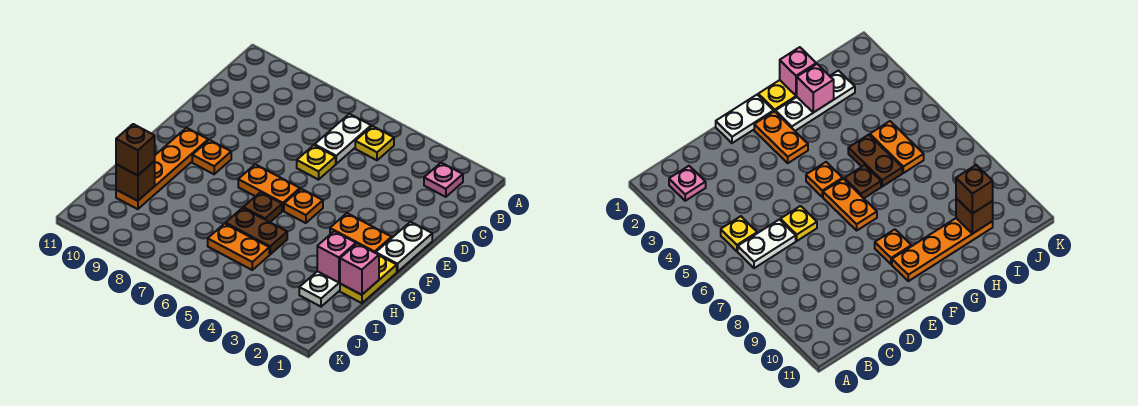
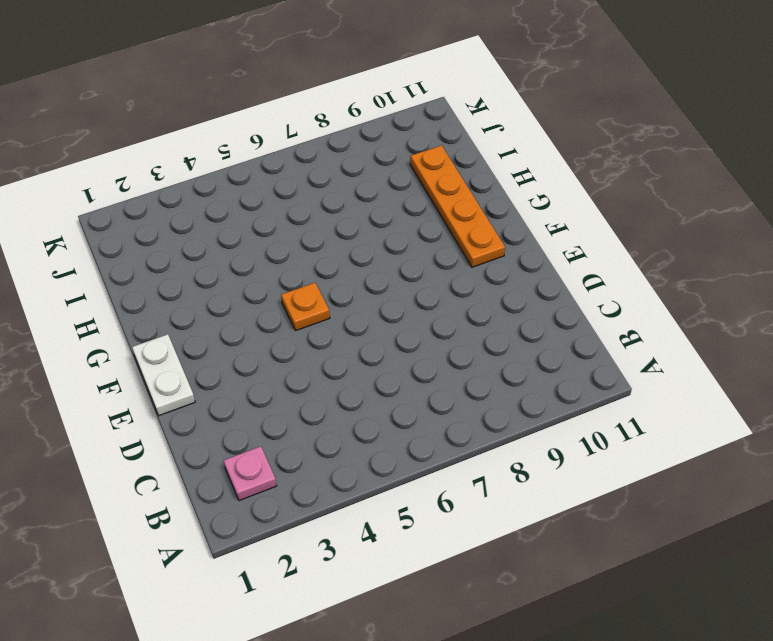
none -> yellow plate B5 level 1
none -> white plate B6:C6 level 1
none -> yellow plate D6 level 1

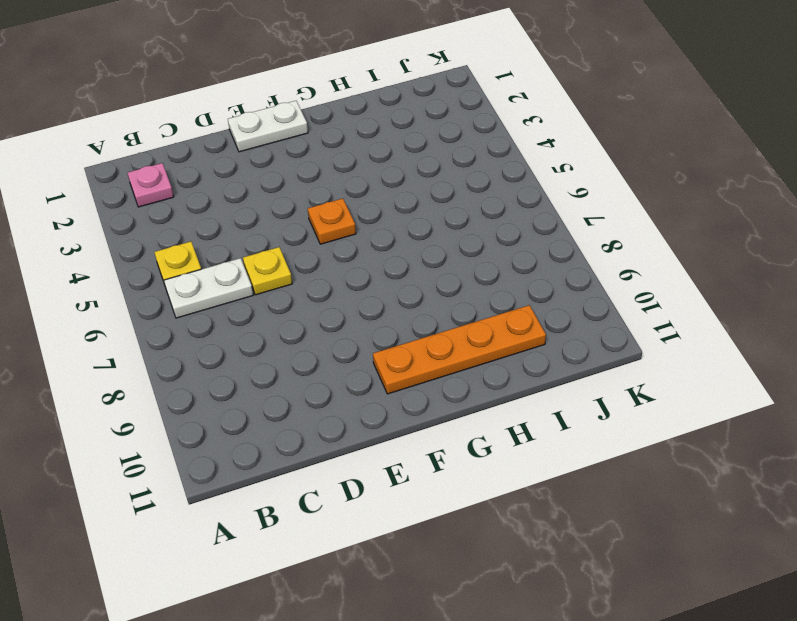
none -> orange plate F2:F3 level 1
none -> orange plate F6:F7 level 1
none -> orange plate F9 level 1

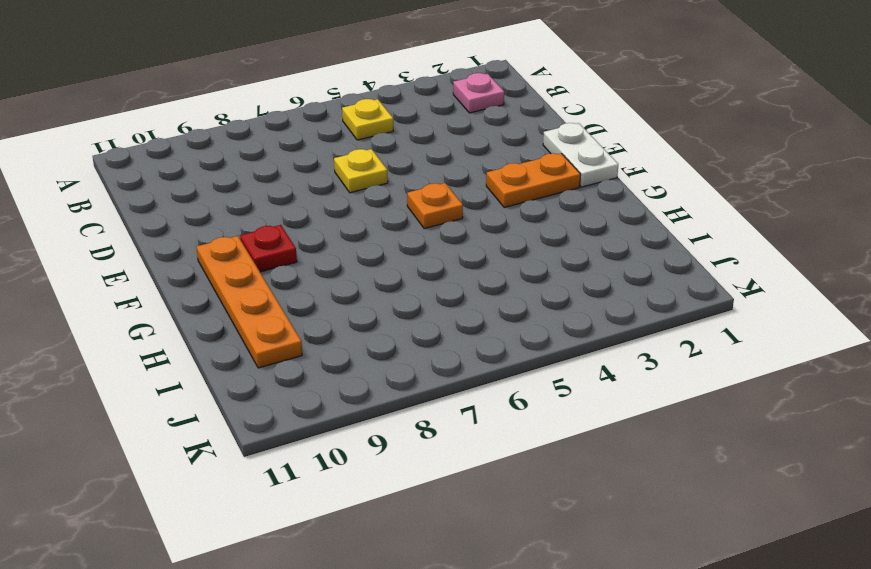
red plate F9 level 1 -> orange plate F9 level 1
none -> white plate B6:C6 level 1
none -> orange plate F6:F7 level 1
none -> yellow plate G1:H1 level 1

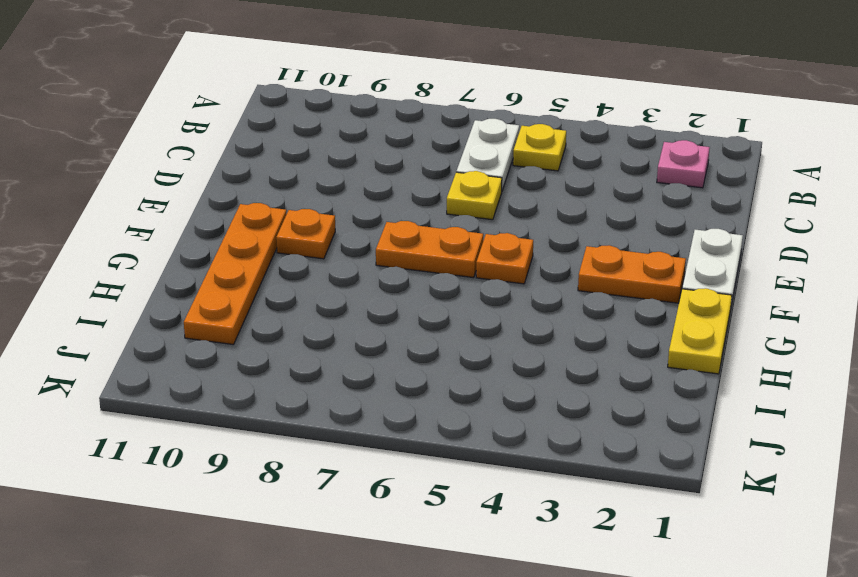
none -> white plate G2:I2 level 1
none -> brown plate G6 level 1
none -> brown plate H5:H6 level 1

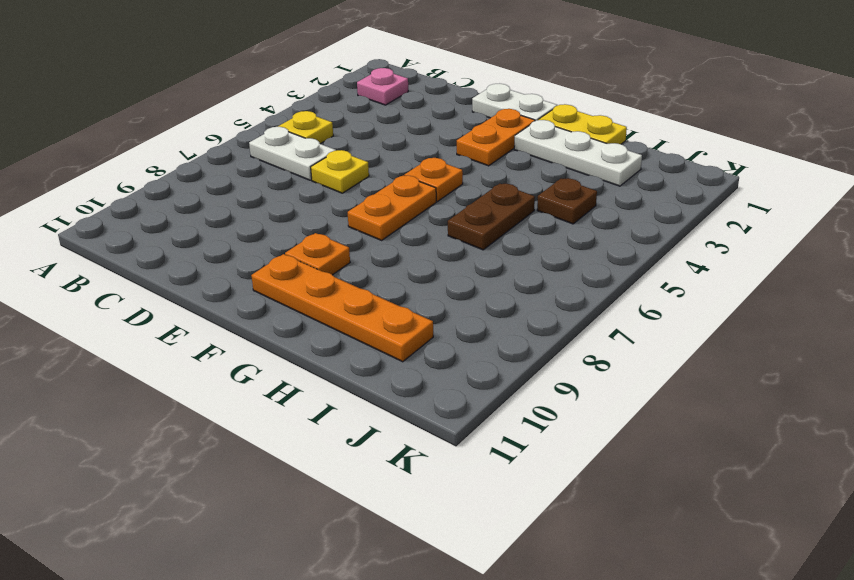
brown plate I4 level 1 -> brown plate G6 level 1
none -> orange plate I5:I6 level 1
none -> pink brick H1 level 2
none -> pink brick H2 level 2

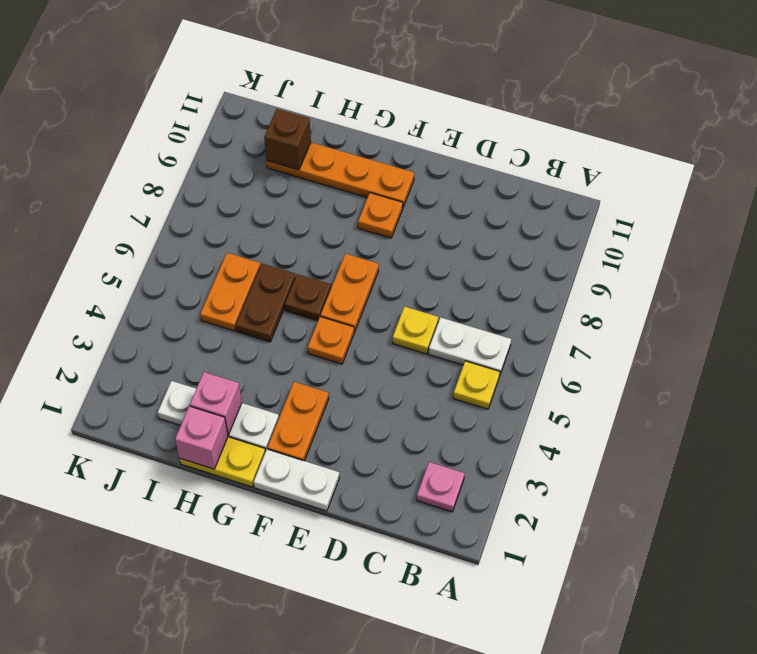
none -> brown brick I10 level 3

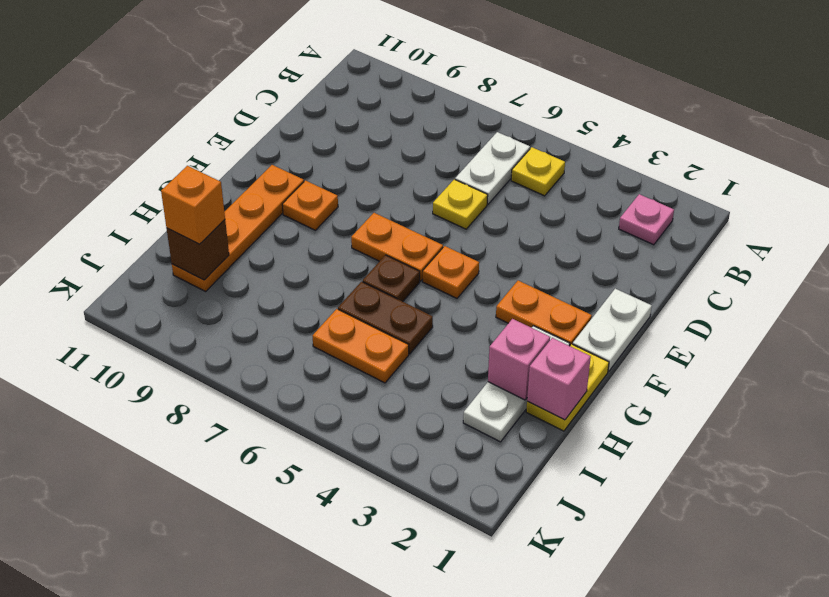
orange brick I10 level 3 -> brown brick I10 level 3

